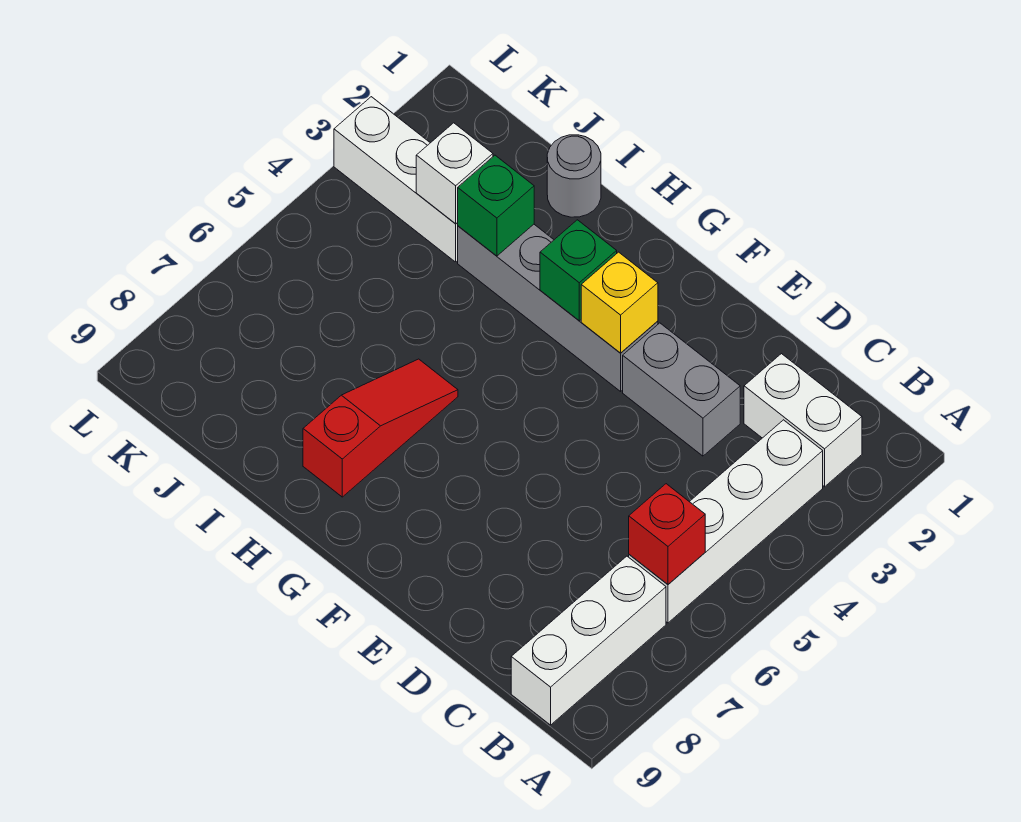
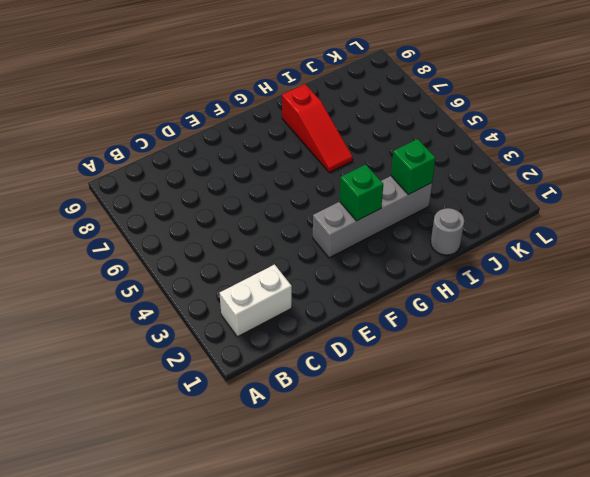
none -> white brick B3:B6 level 1
none -> white brick B7:B9 level 1
none -> grey brick D3:E3 level 1

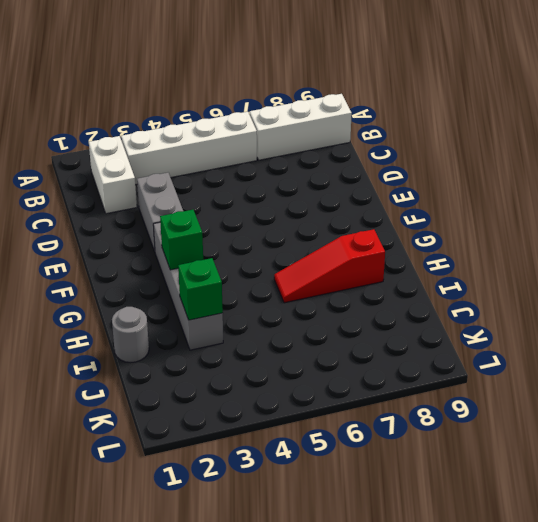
none -> white brick J3:L3 level 1
none -> red brick B6 level 2
none -> yellow brick F3 level 2

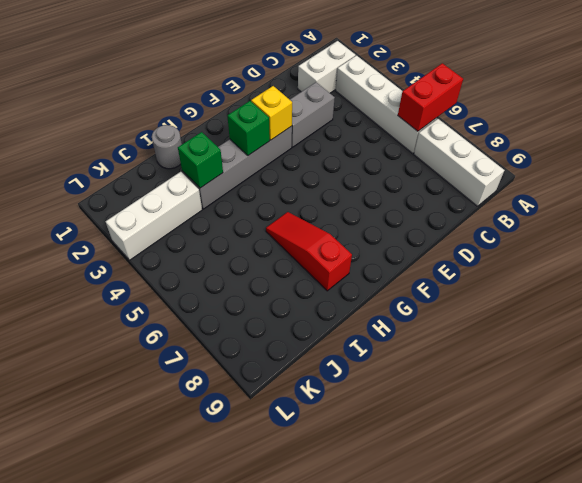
red brick A6:B6 level 2 -> red brick B6 level 2
none -> white brick J3 level 2

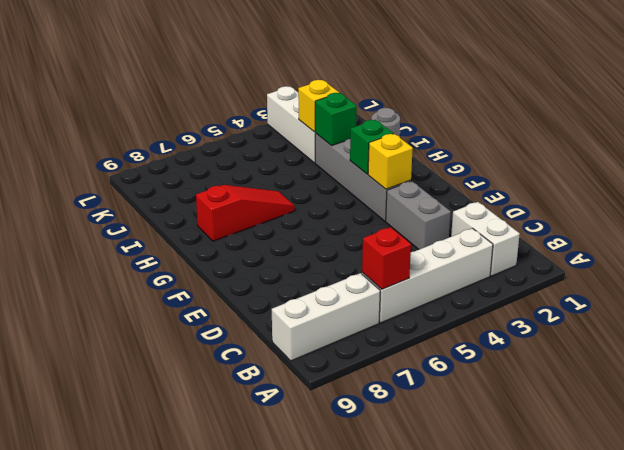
yellow brick J3 level 2 -> white brick J3 level 2

